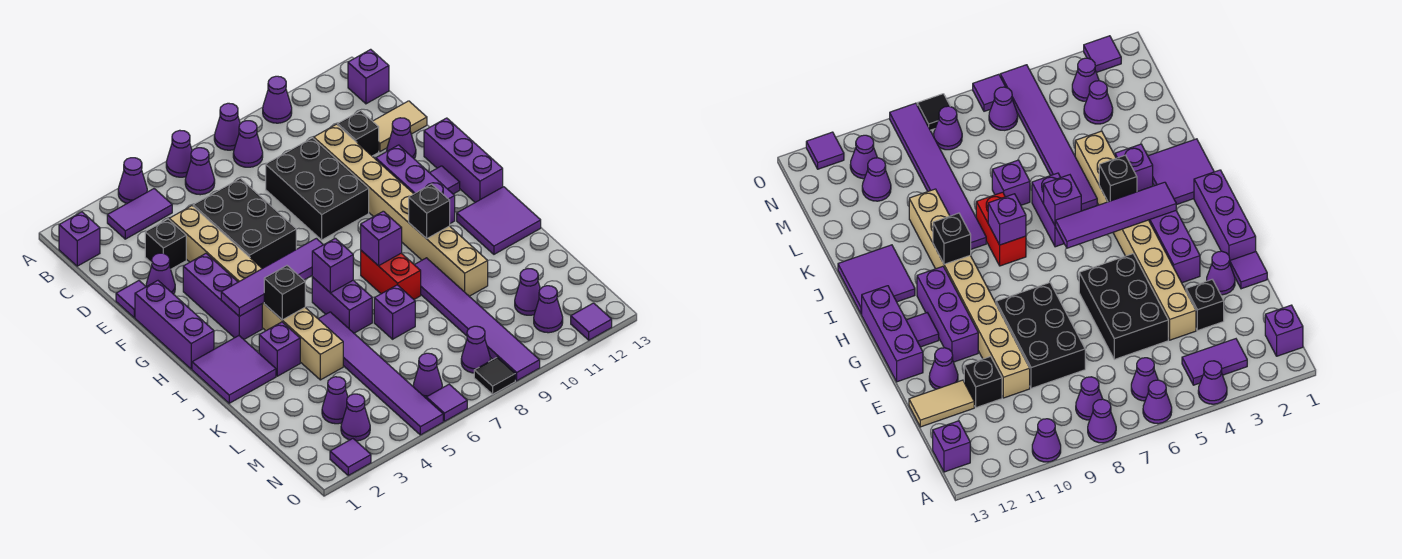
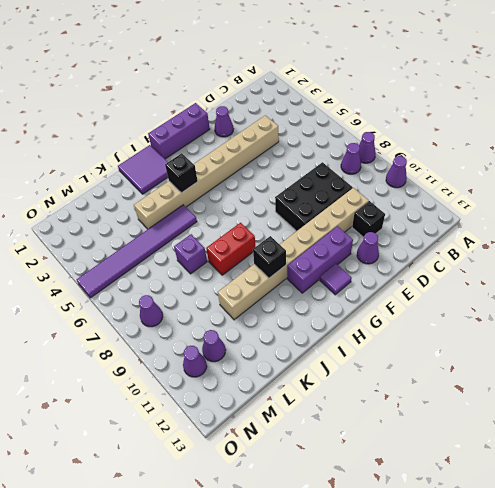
none -> purple cone A4 level 1
none -> purple cone A6 level 1
none -> purple brick B1 level 1
none -> purple tile B3:B4 level 1

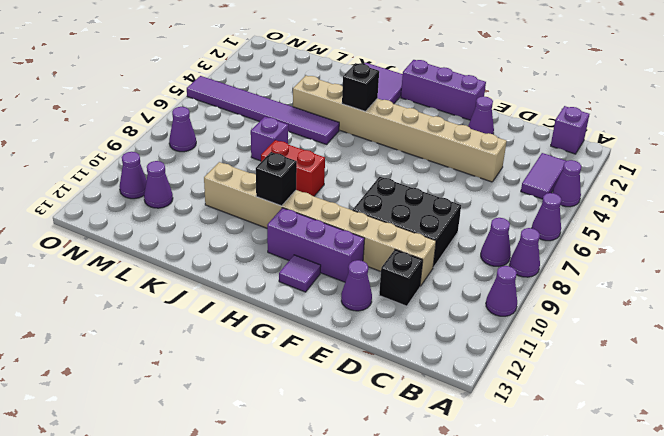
none -> purple cone B6 level 1
none -> purple brick B13 level 1
none -> black brick D3 level 1
none -> black brick D5:F6 level 1

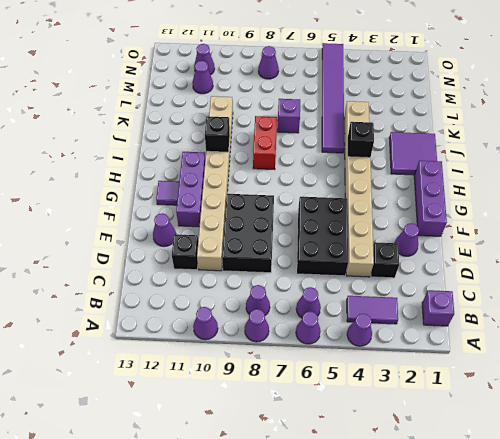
none -> purple brick B13 level 1
none -> tan tile D12:D13 level 1
none -> purple tile E1 level 1
none -> purple brick F3:H3 level 1

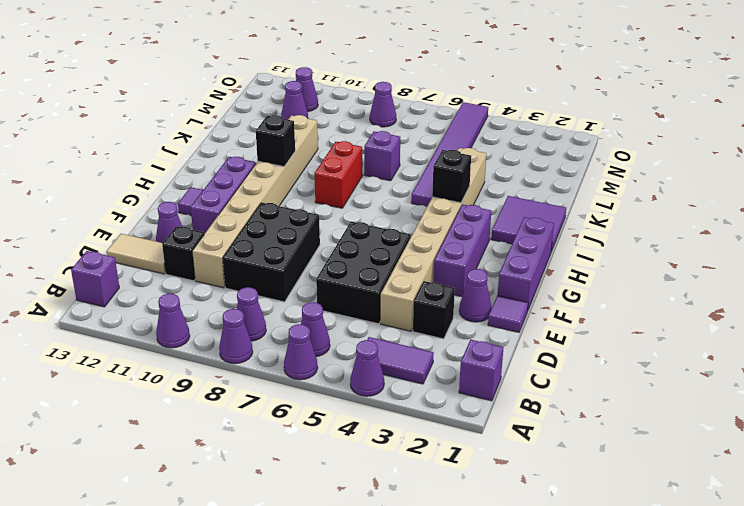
none -> purple brick F13:H13 level 1
none -> purple brick I6:J6 level 1
none -> purple tile I12:J13 level 1
none -> purple brick J3 level 1

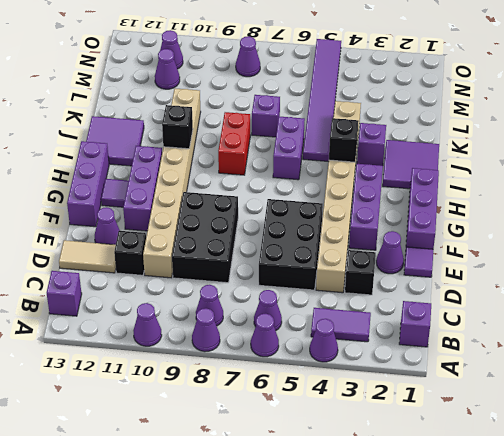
none -> purple tile J9:O9 level 1
none -> purple cone M3 level 1
none -> purple cone N3 level 1
none -> purple cone N6 level 1

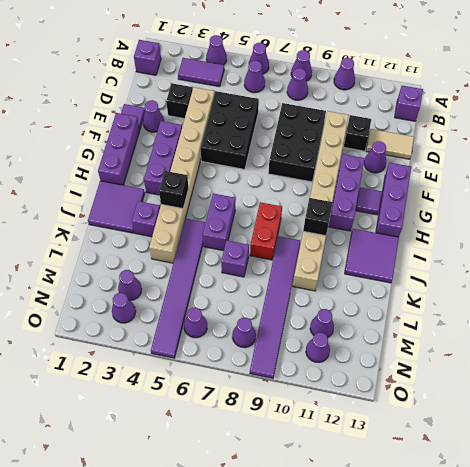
none -> purple tile O2 level 1
none -> purple tile O6 level 1
none -> black tile O8 level 1
none -> purple tile O12 level 1

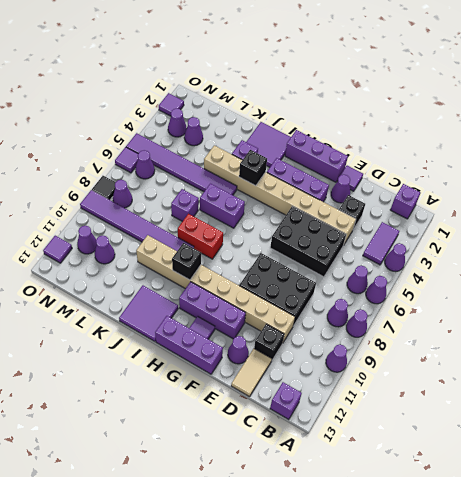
none -> purple tile H3:H6 level 2
none -> purple brick I6 level 2
none -> purple brick I8 level 2

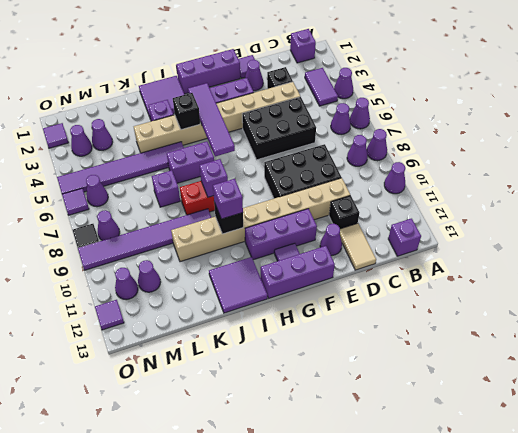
purple brick I10 level 3 -> purple brick I6 level 2

